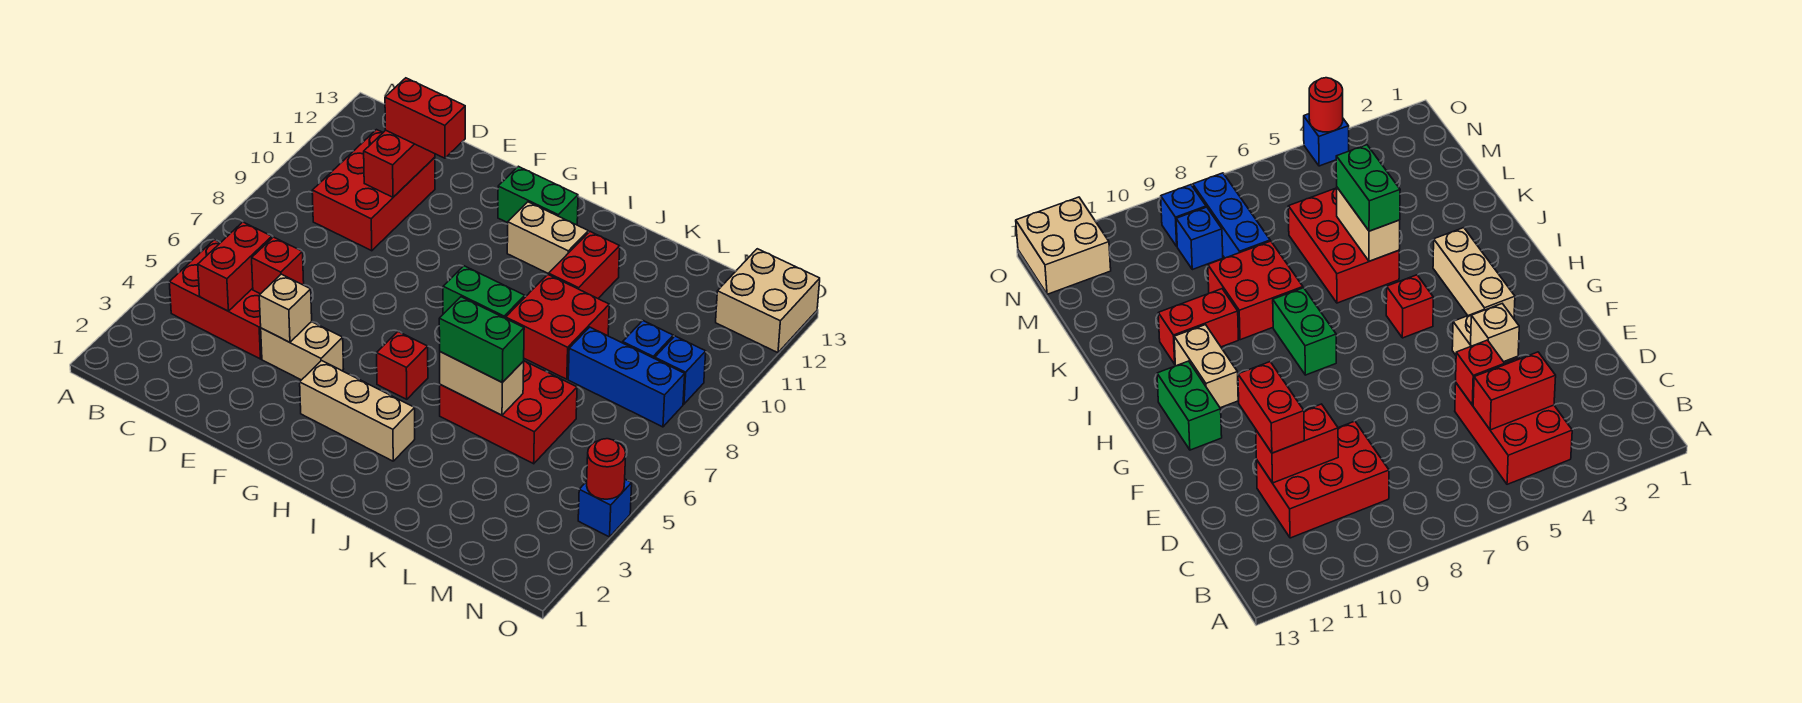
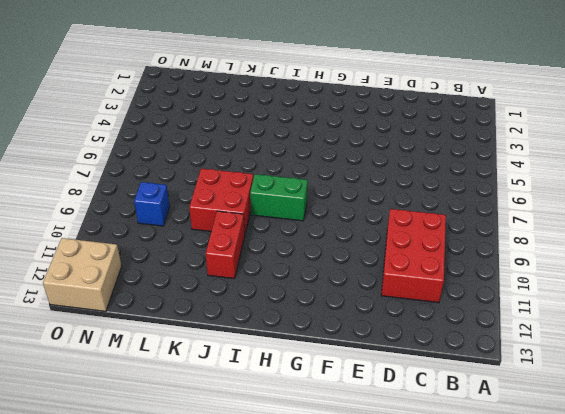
none -> red brick B4:D5 level 1
none -> tan brick E4:F4 level 1
none -> tan brick G3:I3 level 1

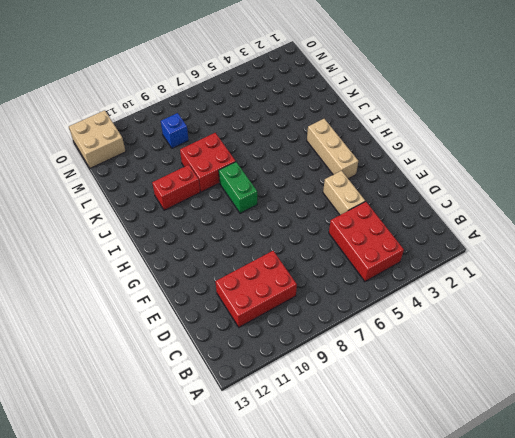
none -> green brick G12:H12 level 1
none -> red brick H5 level 1
none -> tan brick H11:I11 level 1

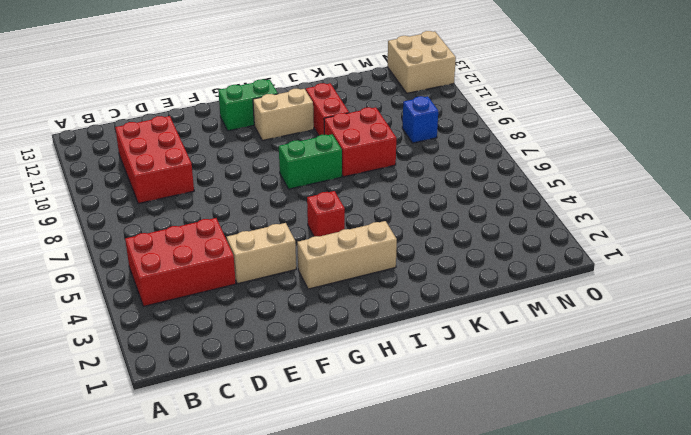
none -> red brick J5:L6 level 1
none -> blue brick L8:N8 level 1
none -> blue brick N9 level 1

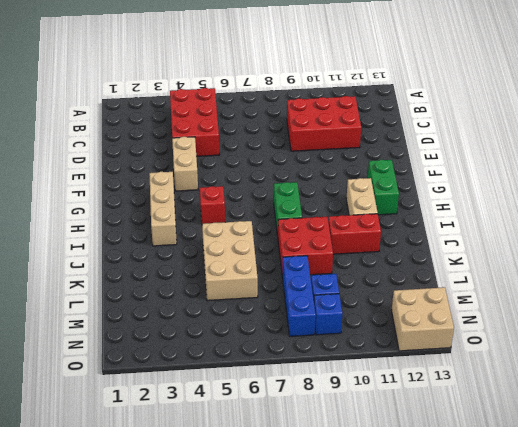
tan brick J5:L6 level 1 -> red brick J5:L6 level 1
none -> blue brick O4 level 1
none -> red brick C4:C5 level 2
none -> red brick D5 level 2

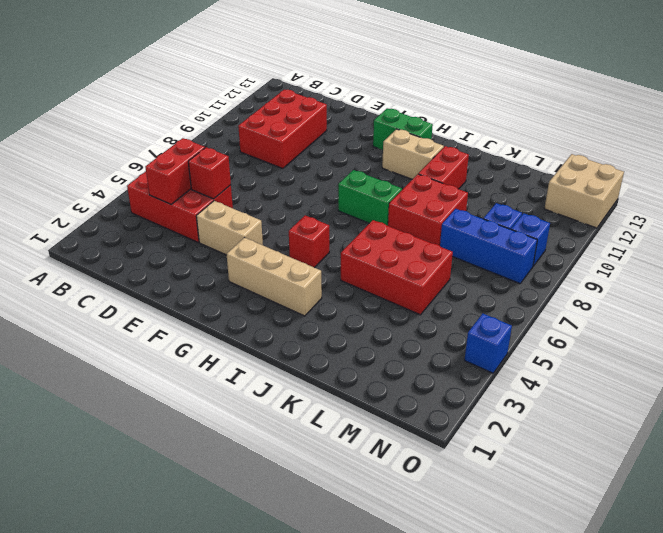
none -> red brick D10:D11 level 2
none -> tan brick E4 level 2
none -> tan brick J5:K5 level 2

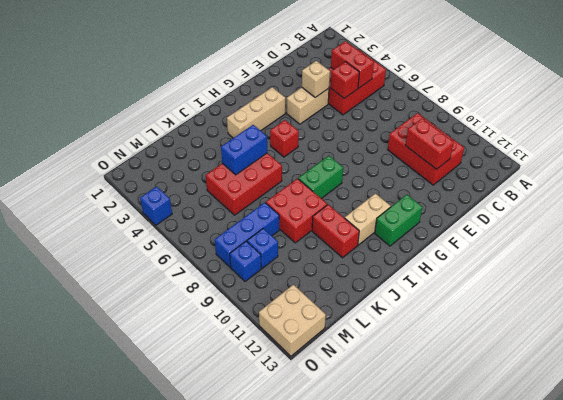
blue brick J5:K5 level 2 -> tan brick J5:K5 level 2
none -> red round brick O4 level 2
none -> red brick D11:E11 level 3
none -> green brick J5:K5 level 3

